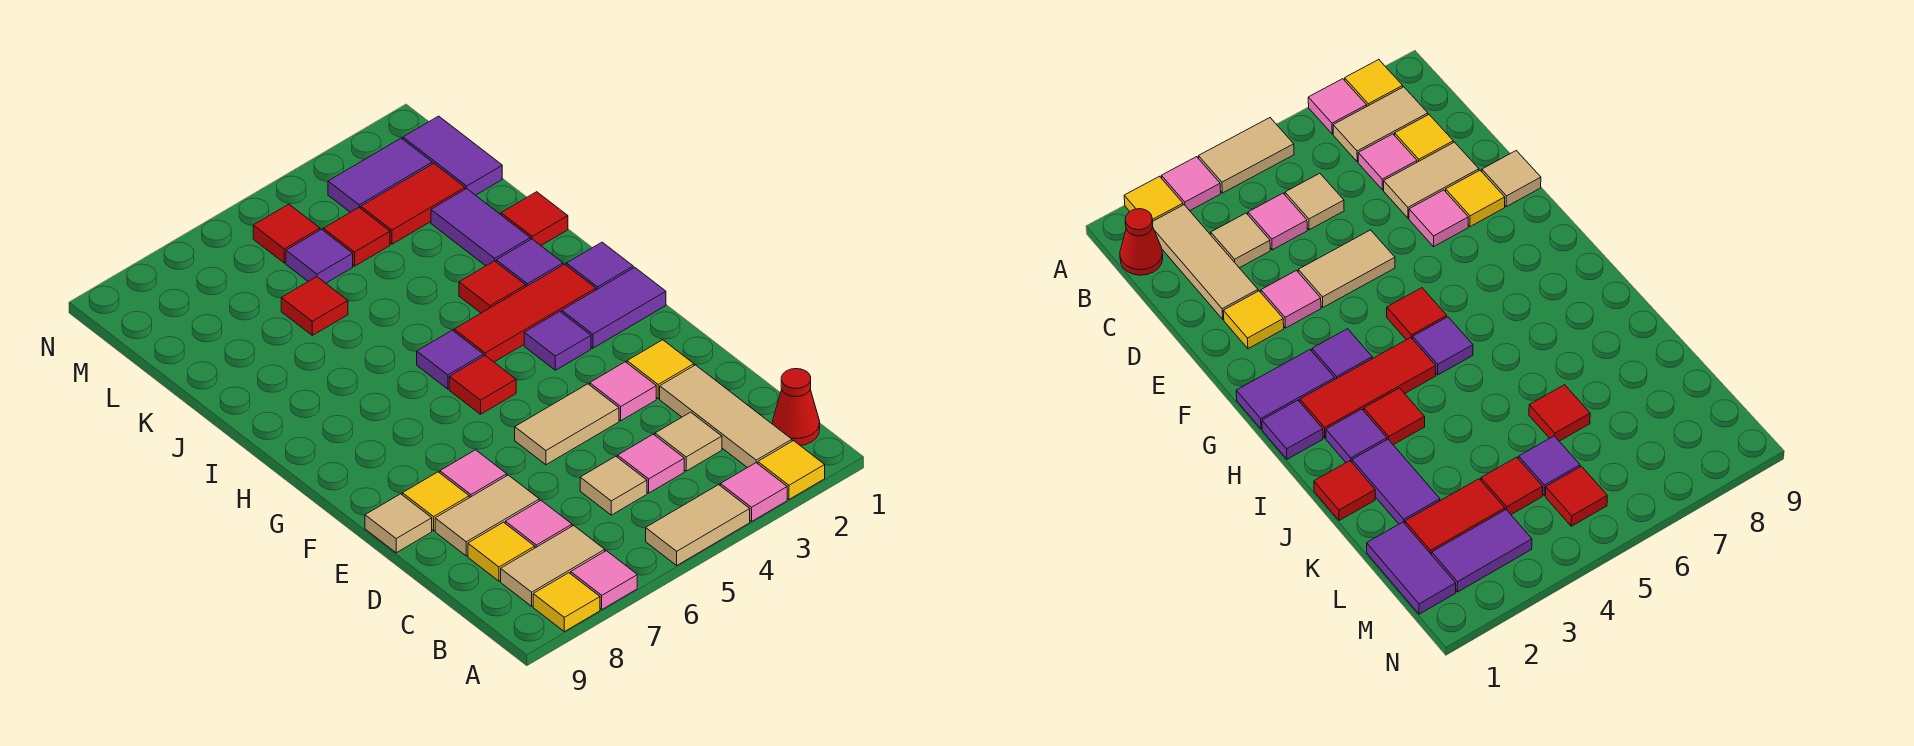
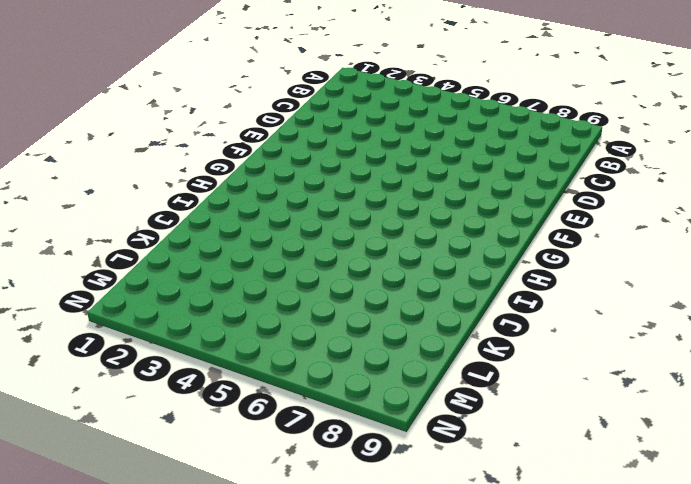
none -> yellow tile A2 level 1
none -> pink tile A3 level 1
none -> tan tile A4:A5 level 1
none -> pink tile A7 level 1

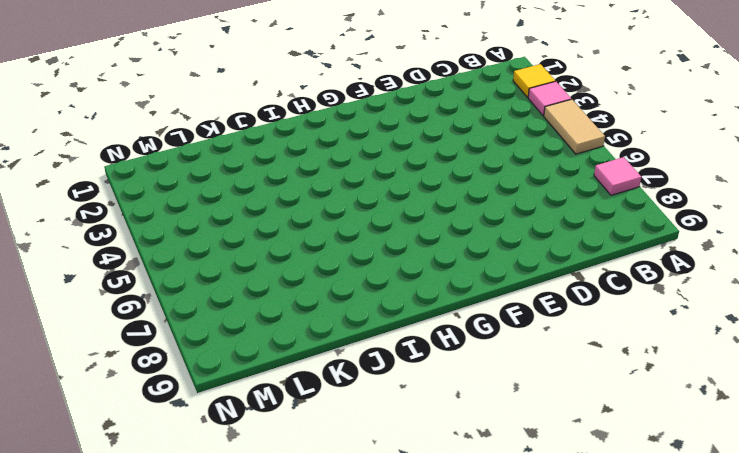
none -> yellow tile A8 level 1
none -> red cone B1 level 1
none -> tan tile B2:D2 level 1
none -> tan tile B7:B8 level 1

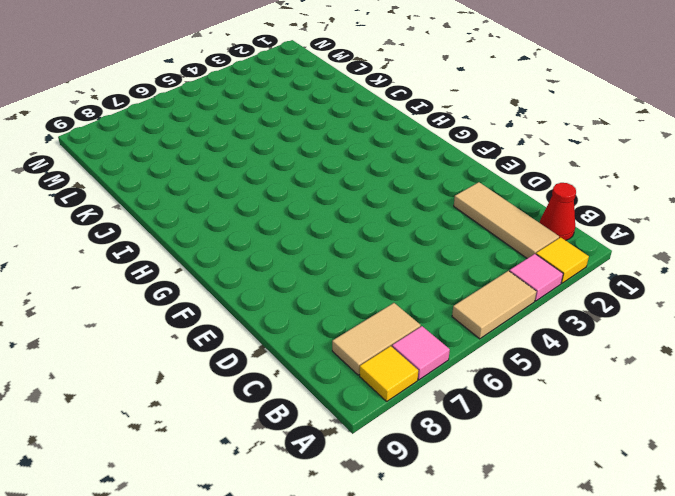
none -> tan tile C3 level 1
none -> pink tile C4 level 1
none -> tan tile C5 level 1
none -> pink tile C7 level 1

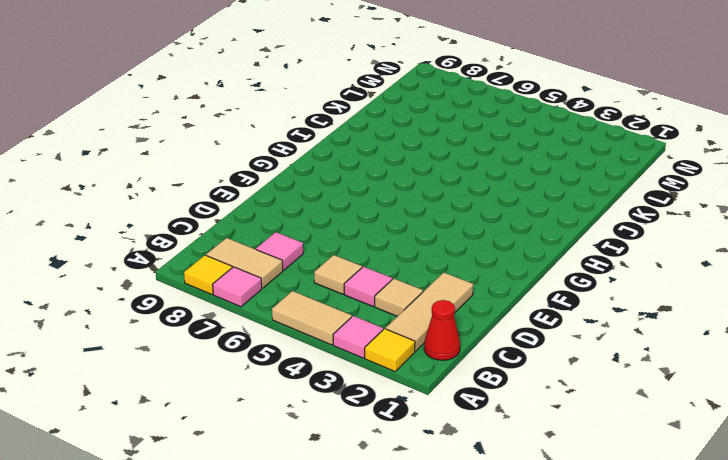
none -> yellow tile C8 level 1
none -> tan tile D7:D8 level 1
none -> yellow tile E2 level 1
none -> pink tile E3 level 1

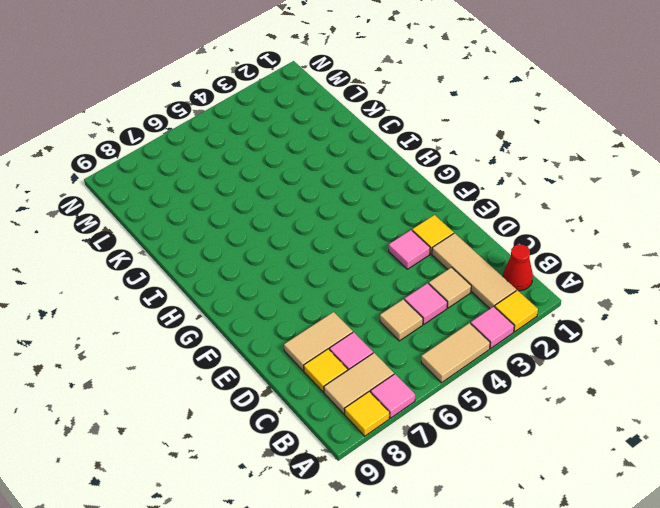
none -> tan tile E4:E5 level 1
none -> pink tile E7 level 1
none -> yellow tile E8 level 1
none -> tan tile E9 level 1

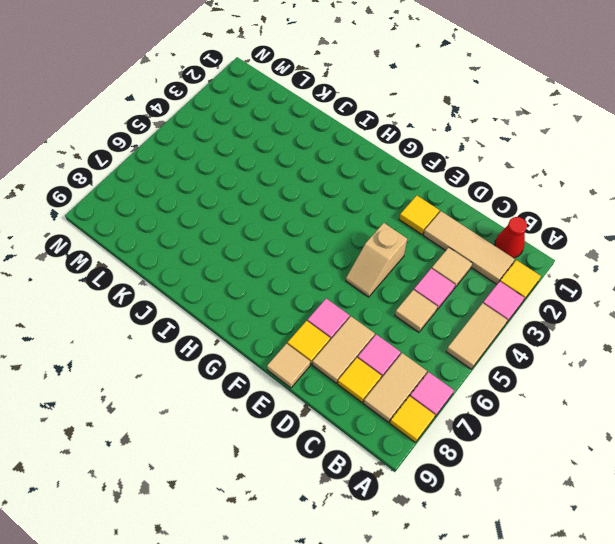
tan slope E4:E5 level 1 top 4 -> tan tile E4:E5 level 1
none -> pink tile E3 level 1
none -> purple tile G1:G2 level 1
none -> purple tile G3 level 1
none -> red tile G5 level 1

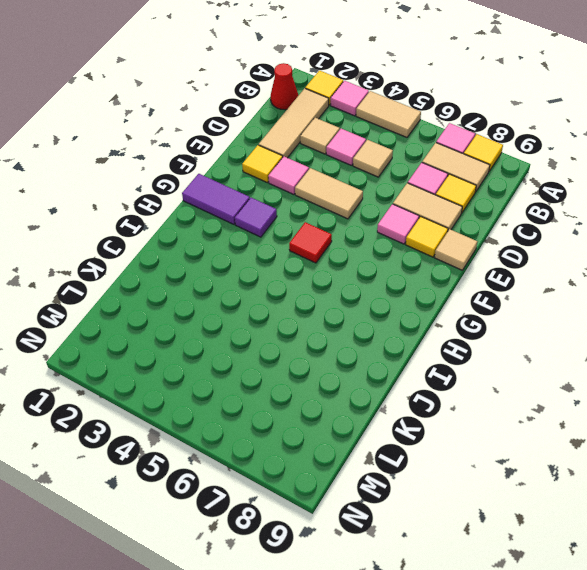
none -> purple tile H1 level 1
none -> red tile H2:H4 level 1
none -> purple tile H5 level 1
none -> purple tile I2 level 1

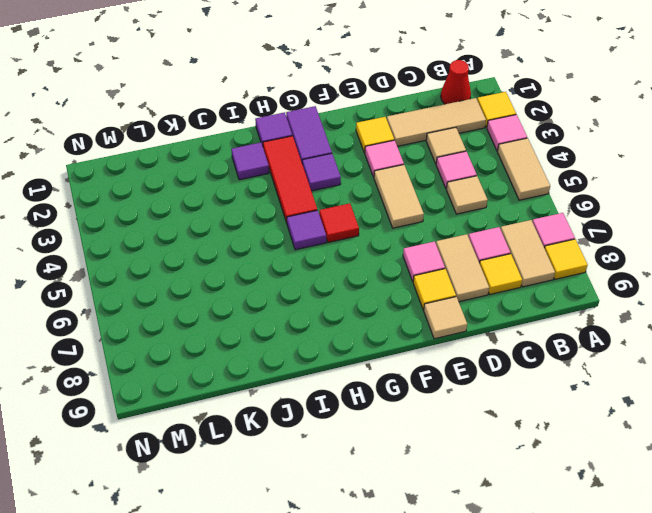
none -> red tile I3 level 1
none -> red tile J1 level 1
none -> purple tile J2:K2 level 1
none -> red tile K6 level 1

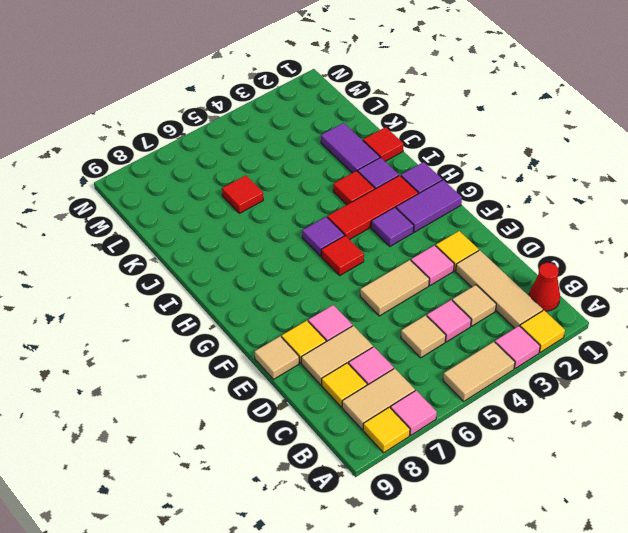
none -> purple tile L1:M1 level 1
none -> red tile L2:L3 level 1
none -> red tile L4 level 1
none -> purple tile L5 level 1

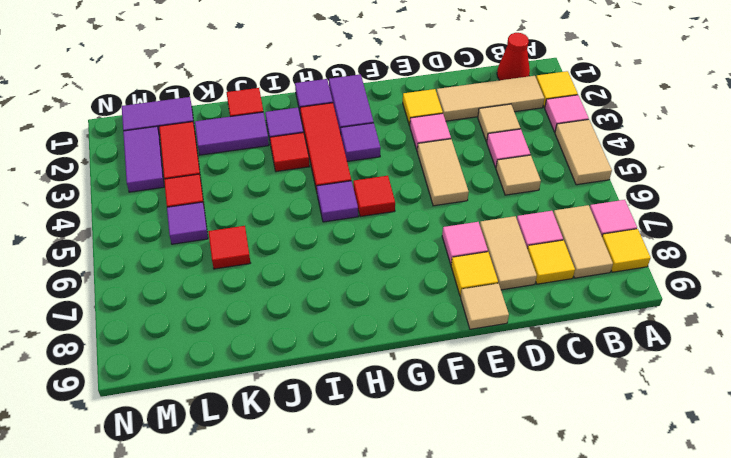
none -> red tile M5 level 1

